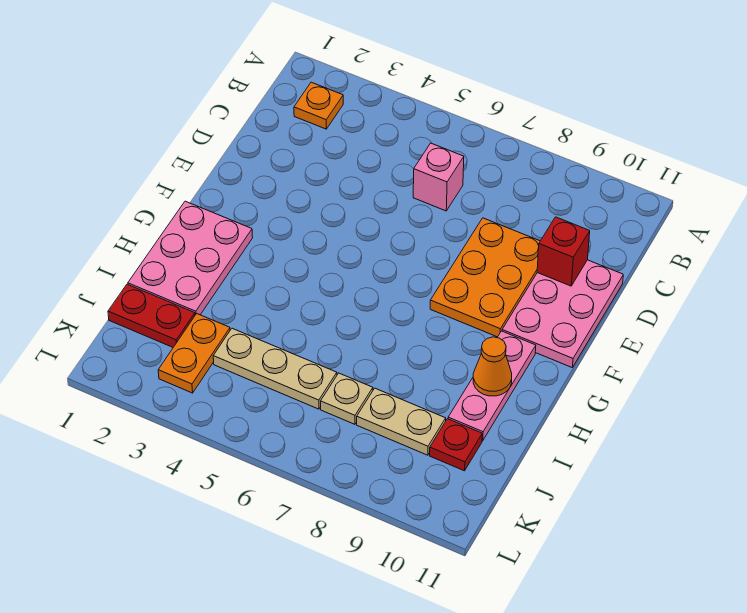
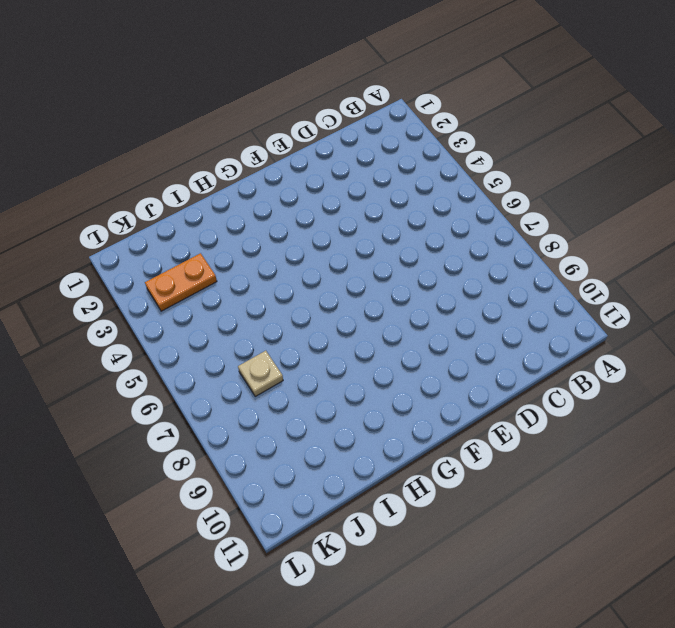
none -> orange plate B2 level 1
none -> pink brick C6 level 1
none -> orange plate D8:F9 level 1

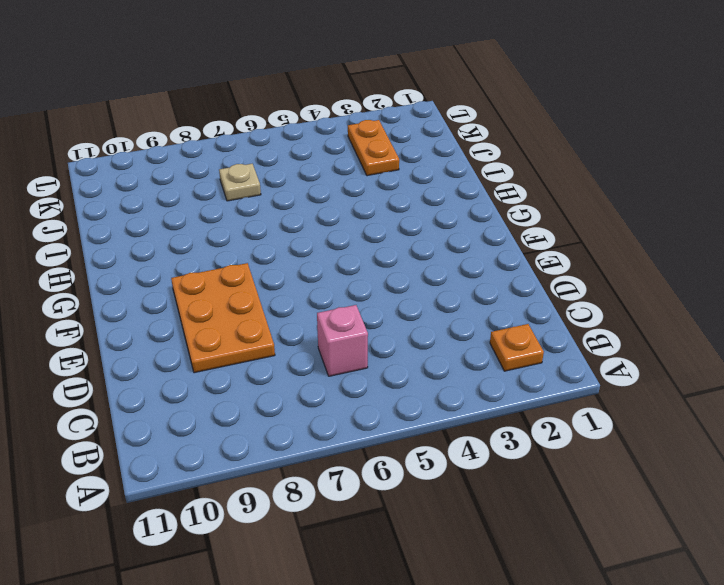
none -> pink plate D10:F11 level 1
none -> pink plate G1:I2 level 1
none -> pink plate G10:I10 level 1

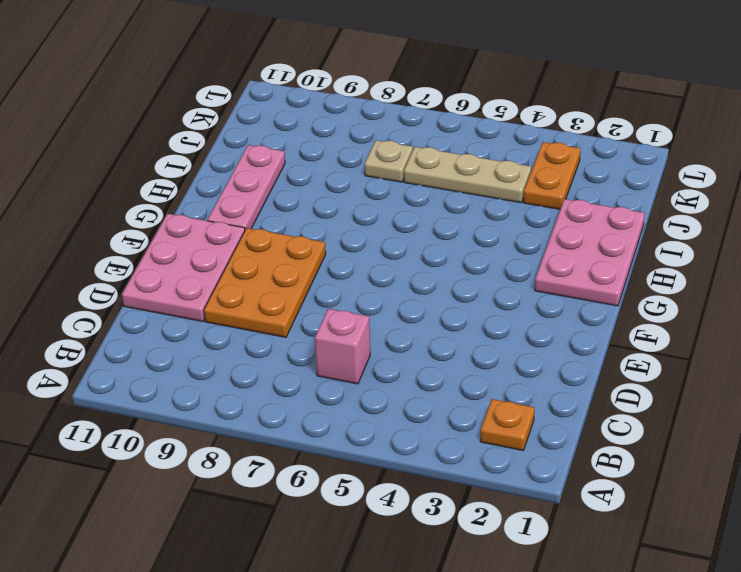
none -> red plate J1:J2 level 1
none -> tan plate J8:J9 level 1
none -> red plate J10 level 1

